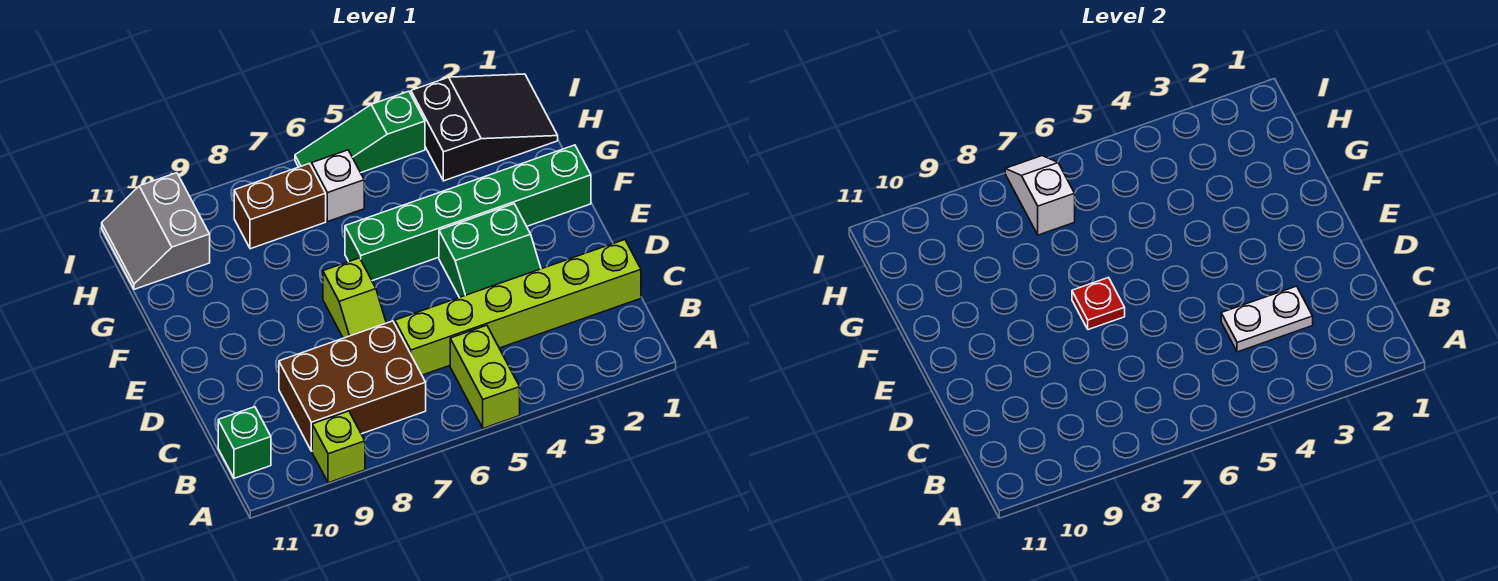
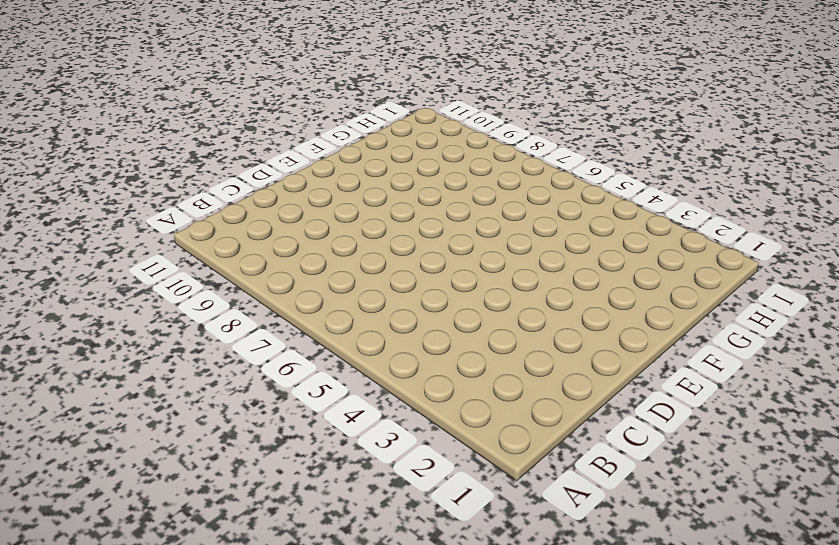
none -> lime brick A5:B5 level 1
none -> lime brick A9 level 1
none -> brown brick B7:C9 level 1

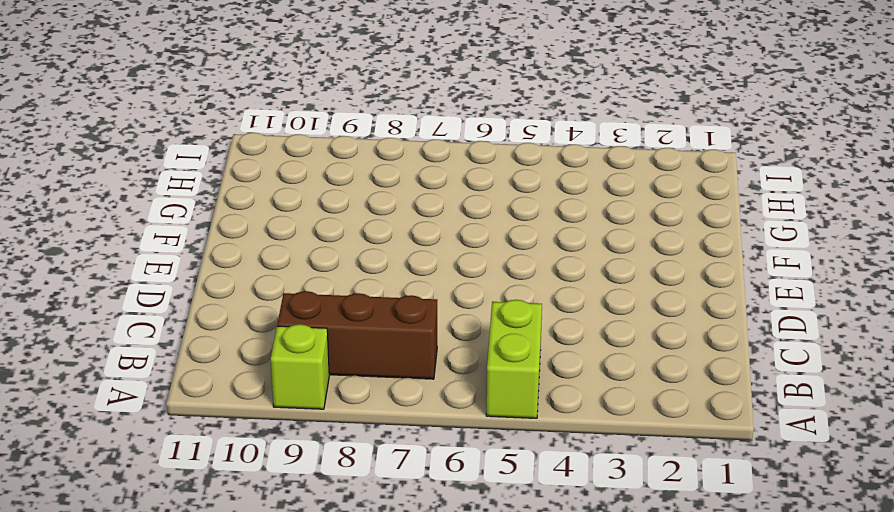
brown brick B7:B9 level 1 -> brown brick B7:C9 level 1
none -> green brick B11 level 1
none -> lime brick C1:C6 level 1
none -> green slope D3:E4 level 1 top E

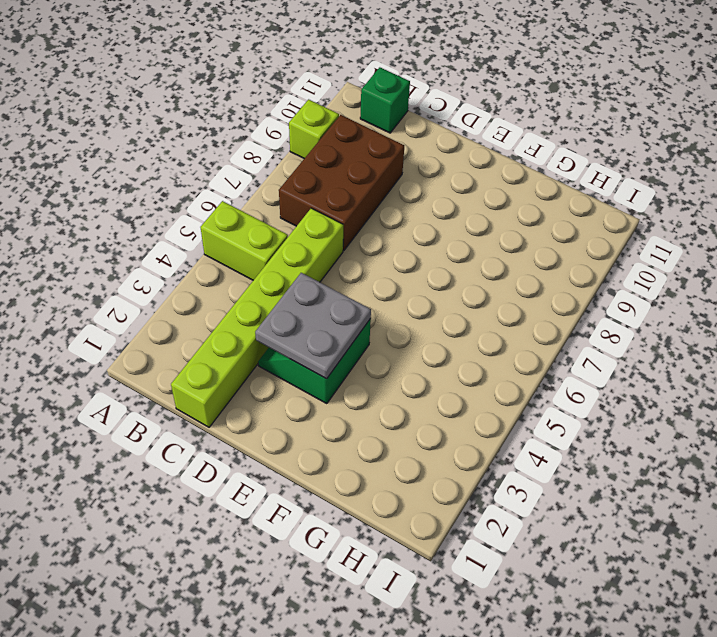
grey plate D3:E4 level 2 -> none
none -> lime slope D7:E7 level 1 top E
none -> green brick F1:F6 level 1
none -> black slope H1:I3 level 1 top 3

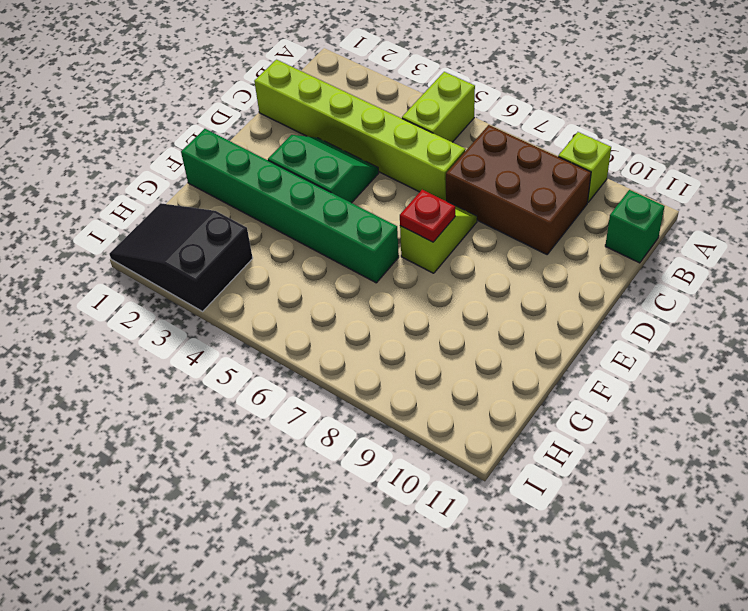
none -> white brick H6 level 1
none -> brown brick H7:H8 level 1
none -> grey slope H10:I11 level 1 top 10

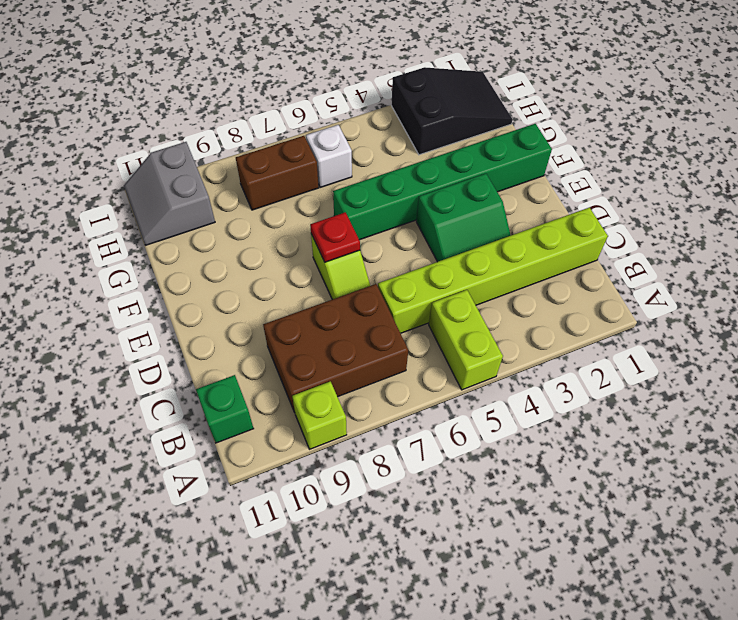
none -> green slope I4:I6 level 1 top 4
none -> white plate C3:C4 level 2
none -> white slope H7:I7 level 2 top H

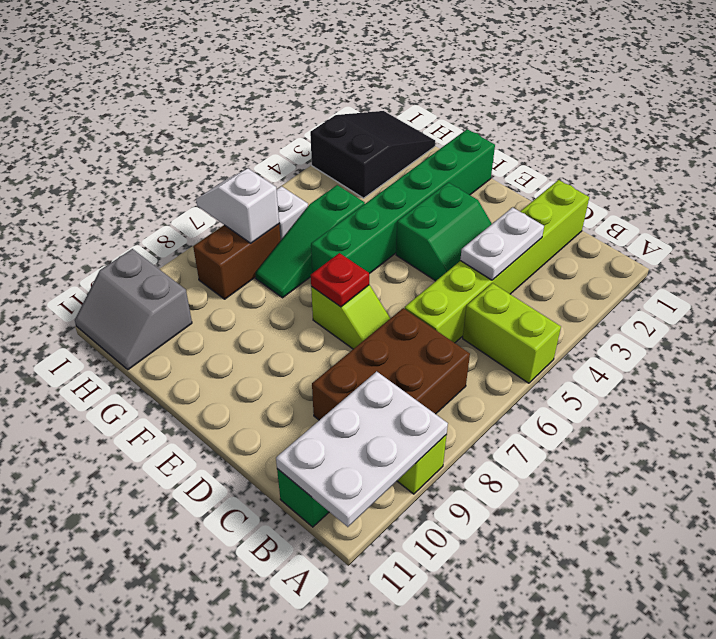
white plate A9:B11 level 2 -> none
green slope G5:G7 level 1 top 5 -> green slope I4:I6 level 1 top 4

